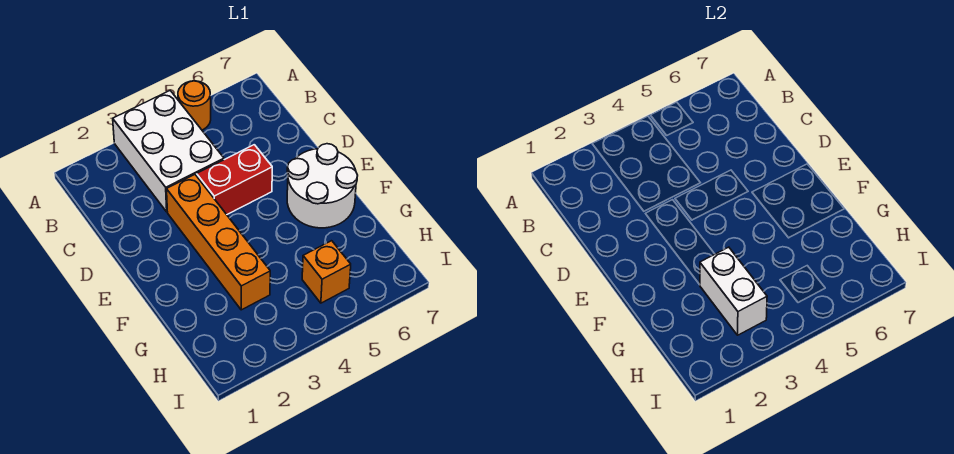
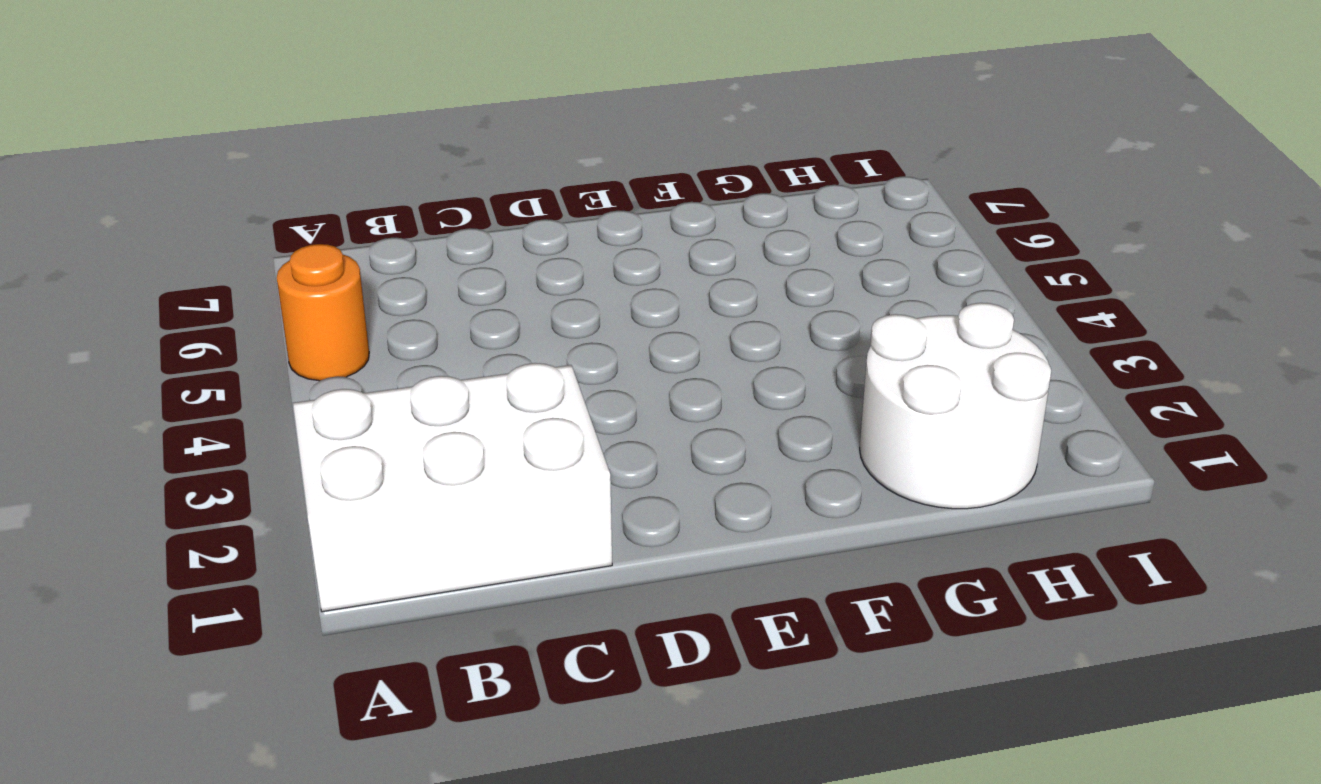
white brick A1:C2 level 1 -> white brick A3:C4 level 1
white round brick G1:H2 level 1 -> white round brick E6:F7 level 1
none -> orange brick D3:G3 level 1
none -> red brick D4:D5 level 1

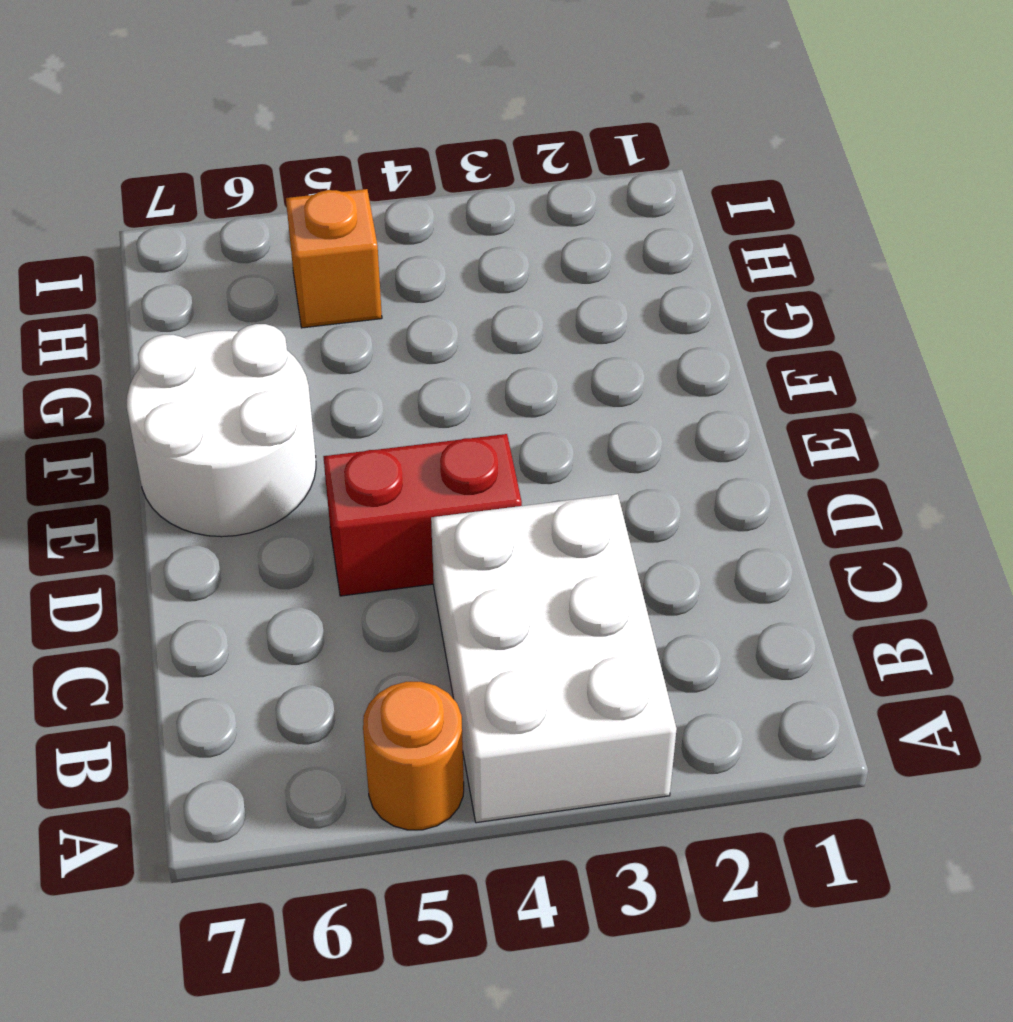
none -> orange brick D3:G3 level 1
none -> white brick G3:H3 level 2

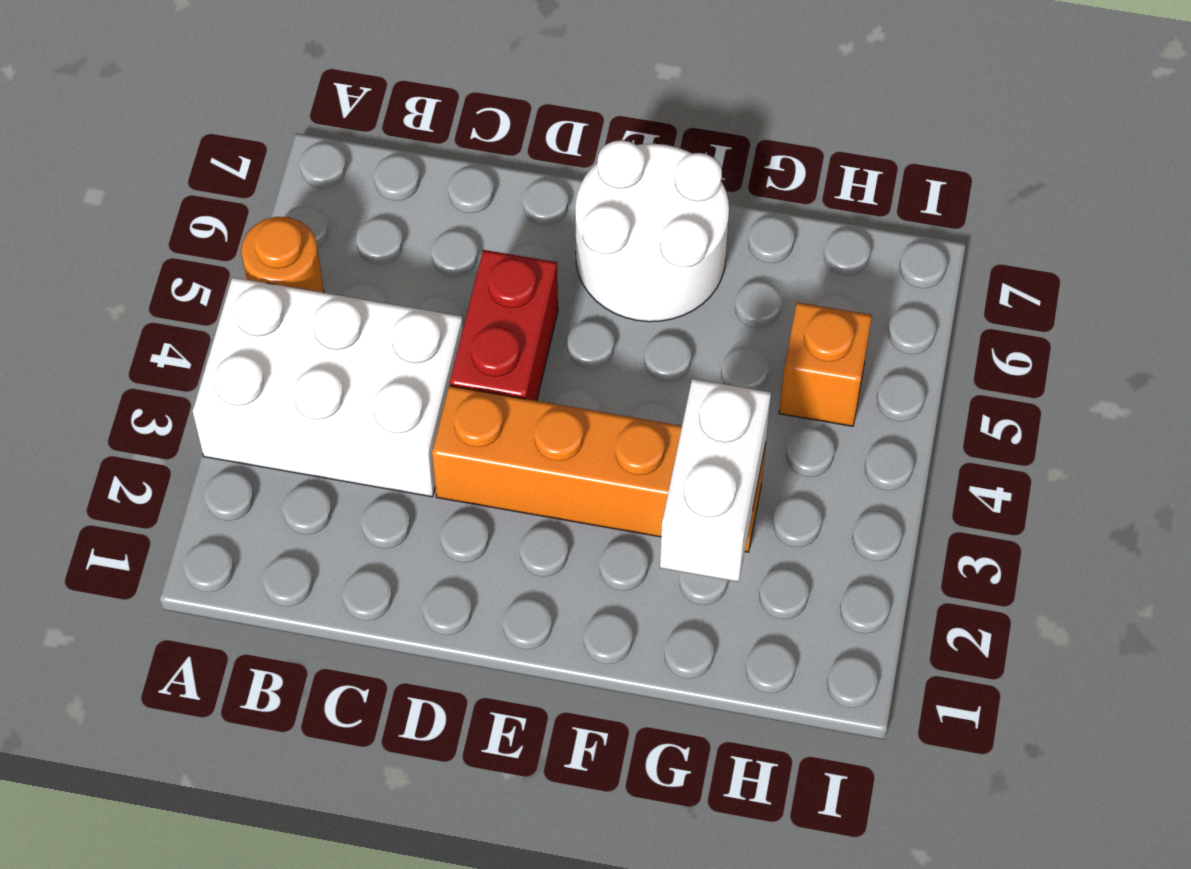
white brick G2:G3 level 2 -> white brick G3:H3 level 2

